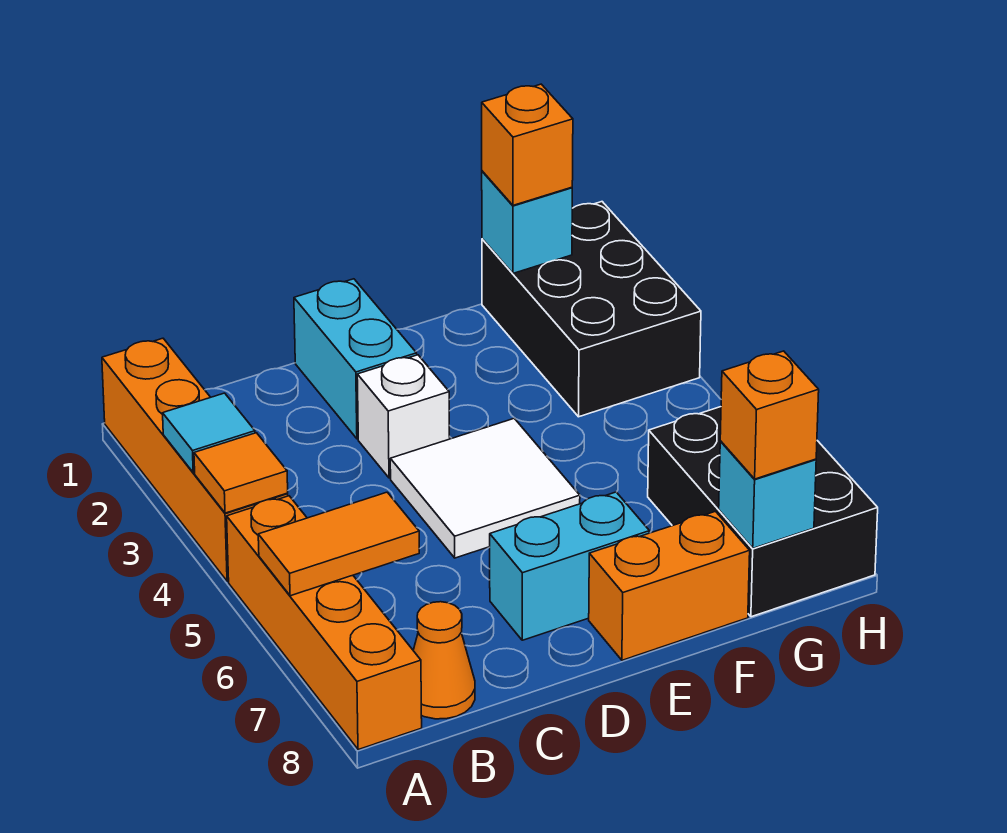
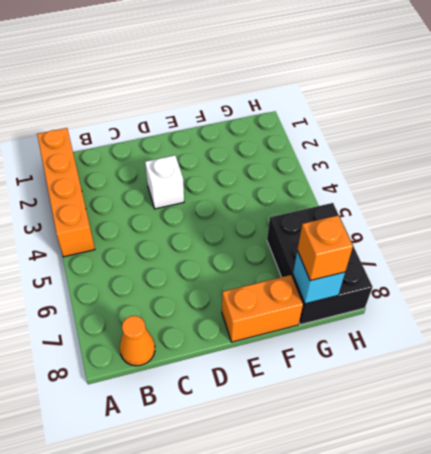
none -> orange brick A5:A8 level 1
none -> cyan brick D1:D2 level 1
none -> white tile D4:E5 level 1

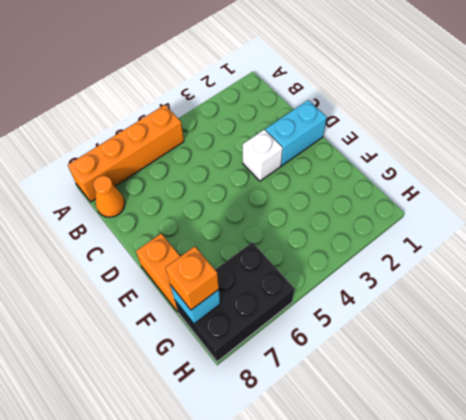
none -> orange brick A1:A4 level 1
none -> white tile D4:E5 level 1
none -> cyan brick D7:E7 level 1

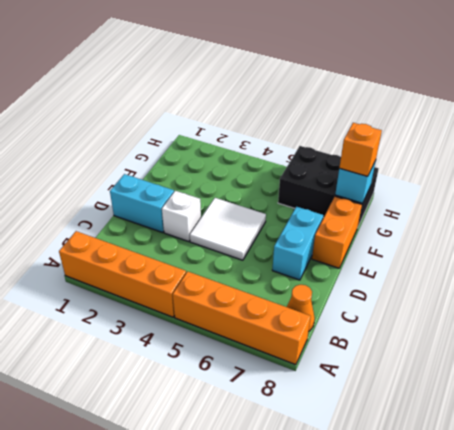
none -> black brick G1:H3 level 1
none -> cyan tile A3 level 2
none -> orange tile A4 level 2

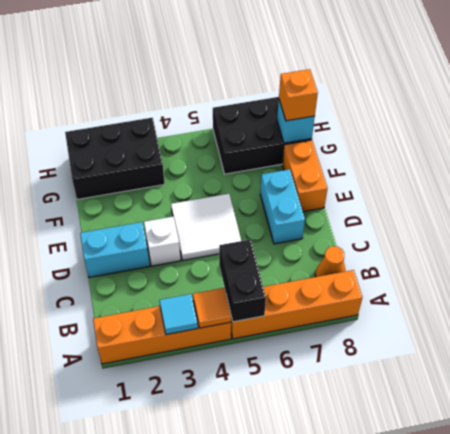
black brick A5:B5 level 2 -> none
none -> orange tile A6:B6 level 2
none -> cyan brick G1 level 2
none -> orange brick G1 level 3

